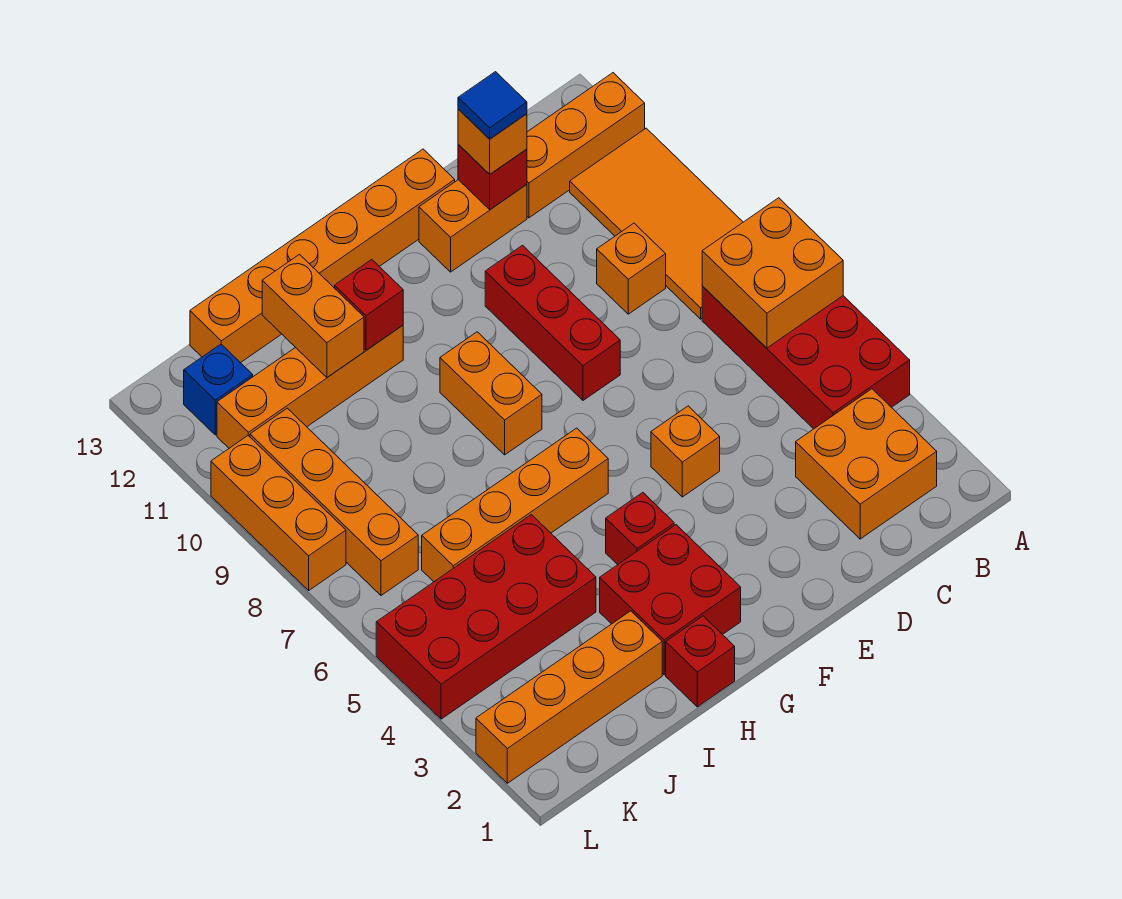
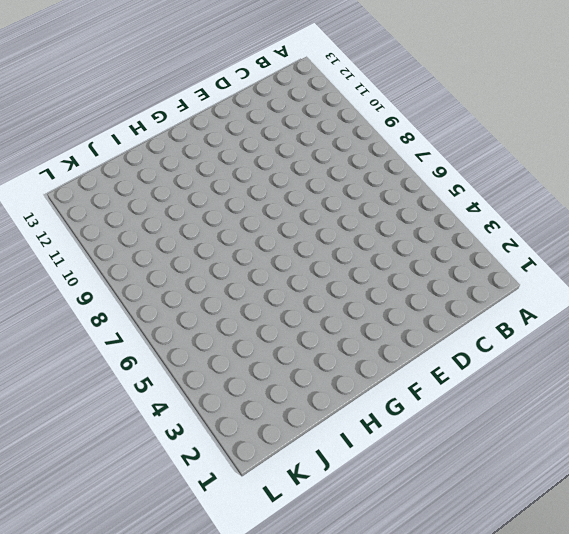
none -> red brick A4:B7 level 1
none -> orange tile A8:B11 level 1
none -> orange brick A12:C12 level 1

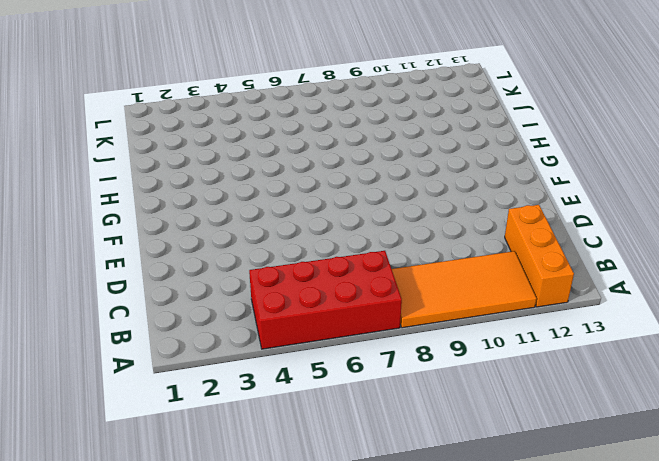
none -> orange brick B2:C3 level 1
none -> orange brick C9 level 1
none -> orange brick D12:E12 level 1

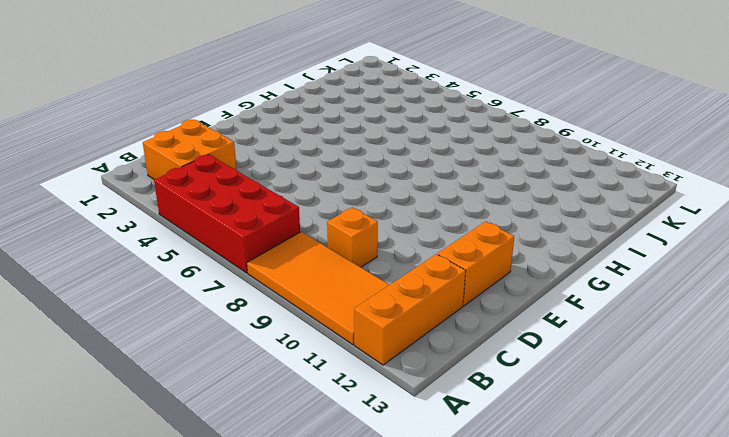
none -> orange brick E5 level 1
none -> red brick E8:E10 level 1
none -> orange brick E13:J13 level 1

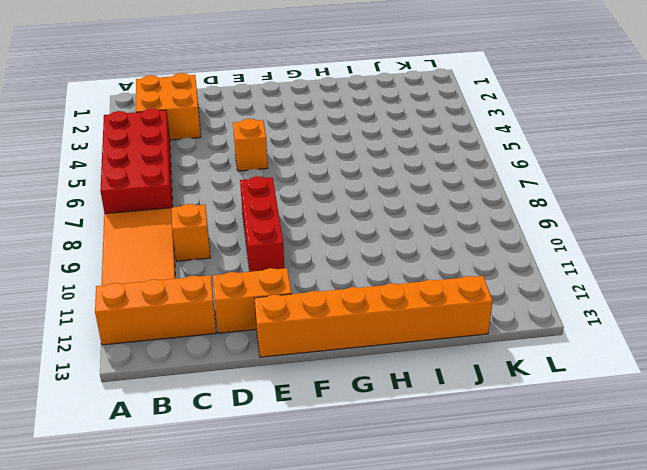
none -> red brick G2:H3 level 1
none -> red brick G4 level 1
none -> orange brick G6:J6 level 1

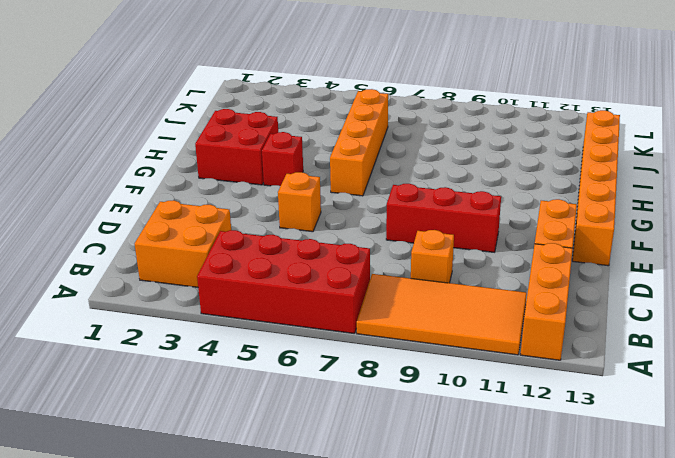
none -> orange brick G8:G9 level 1
none -> red brick H1 level 1
none -> orange brick H11:K11 level 1

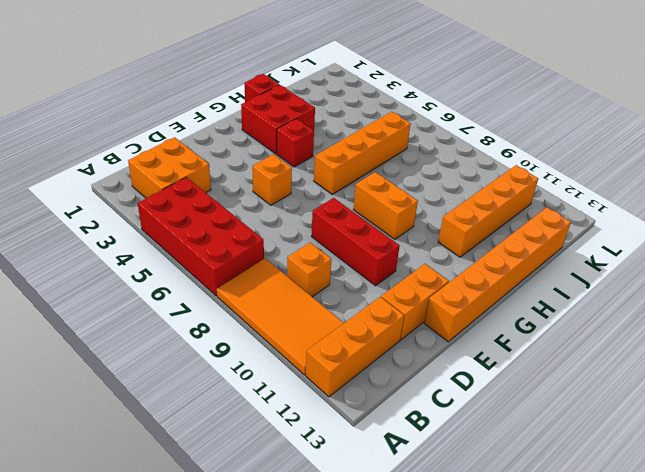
none -> orange brick I2:L2 level 1
none -> red brick I4:L5 level 1
none -> orange brick K7:K10 level 1

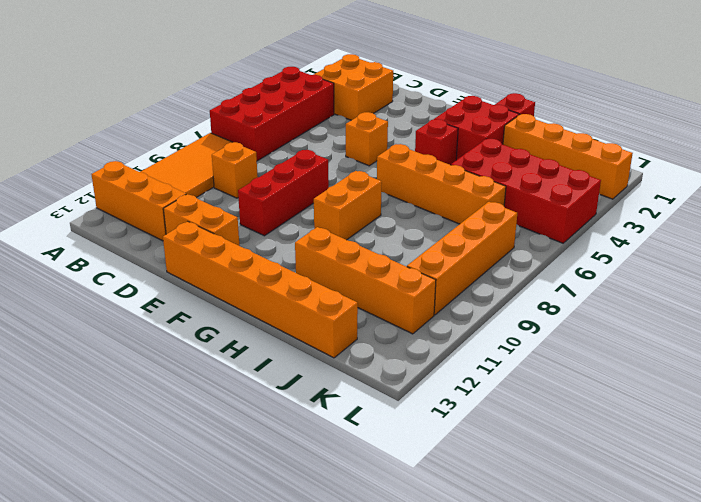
none -> blue brick K12 level 1
none -> orange brick L8:L10 level 1
none -> orange brick A6:B7 level 2

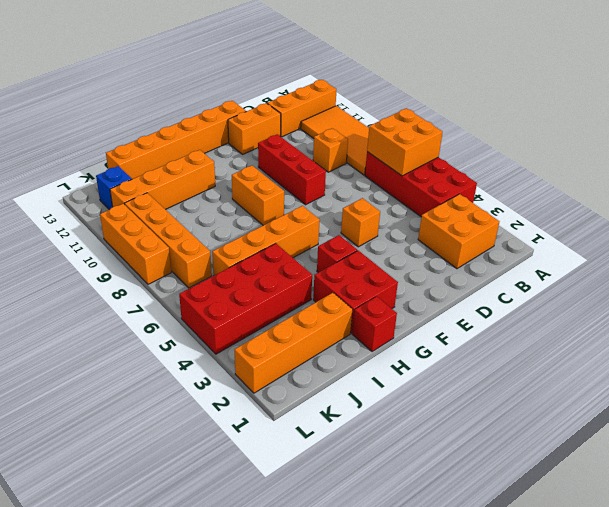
none -> red brick D12 level 2
none -> red brick H11 level 2
none -> orange brick I11:I12 level 2

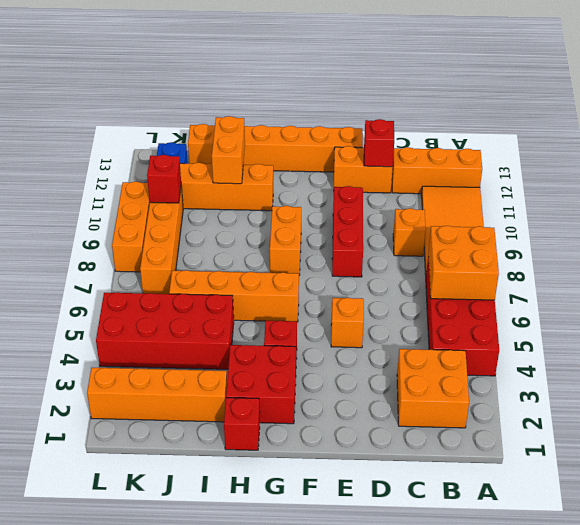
red brick K10 level 2 -> red brick H11 level 2
none -> orange brick D12 level 3
none -> blue tile D12 level 4

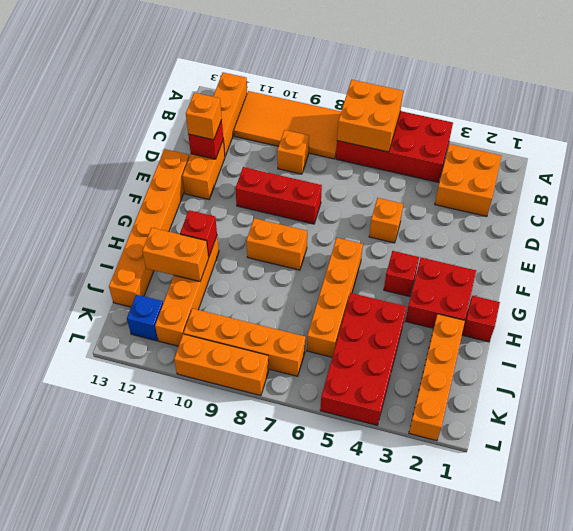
none -> blue tile D12 level 4

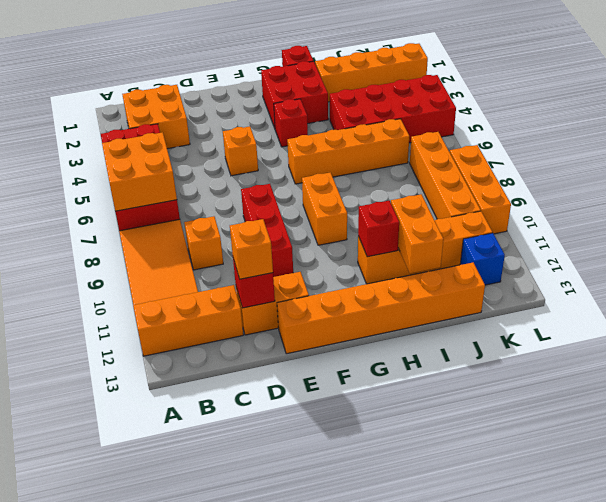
none -> blue tile D12 level 4

